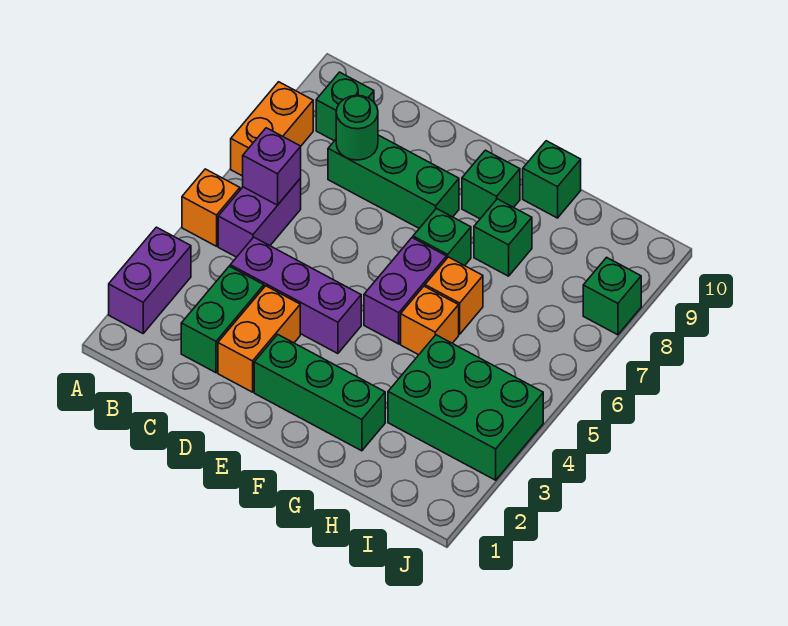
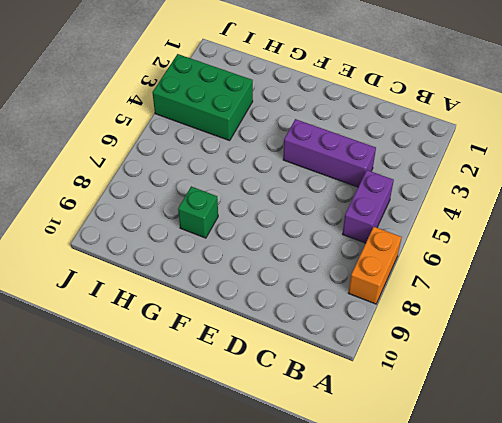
none -> purple brick A2:A3 level 1
none -> orange brick A5 level 1
none -> green brick B9 level 1

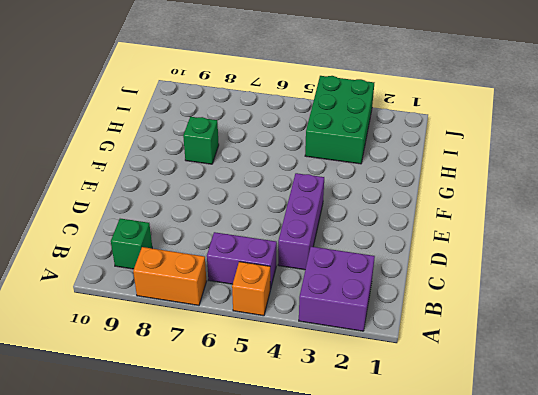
purple brick A2:B3 level 1 -> purple brick A2:A3 level 1
none -> green brick C2:C3 level 1
none -> green brick C8:E8 level 1
none -> orange brick D2:D3 level 1

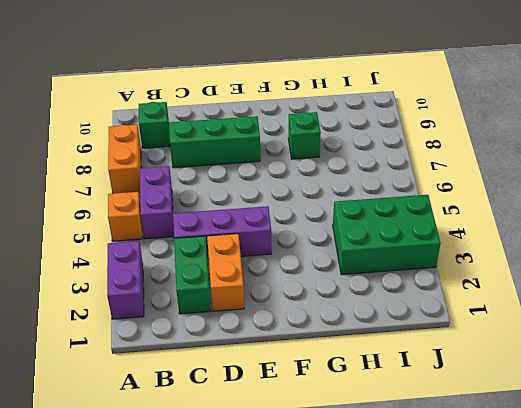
none -> green brick E2:G2 level 1
none -> purple brick F5:F6 level 1
none -> green brick F7 level 1

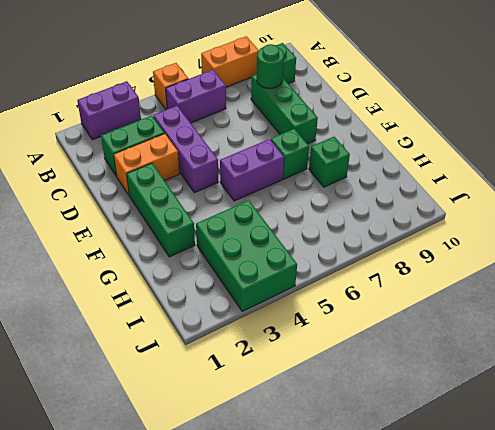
none -> green brick F9 level 1
none -> orange brick G5 level 1
none -> orange brick G6 level 1

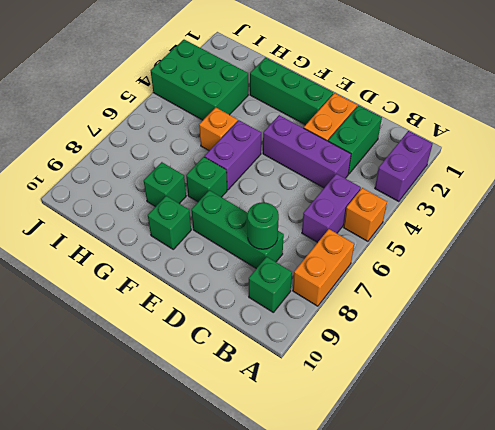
none -> orange brick G6 level 1
none -> green brick G10 level 1
none -> green brick J8 level 1

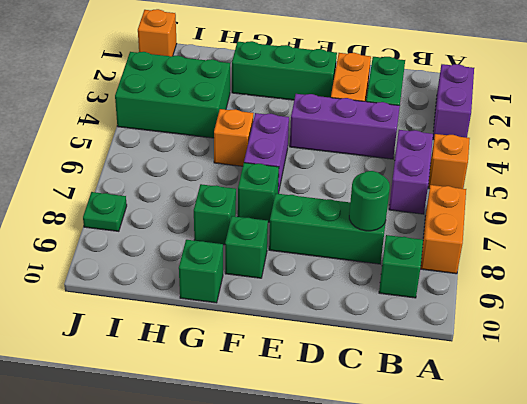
orange brick J1 level 1 -> orange brick G6 level 1
green plate J8 level 1 -> green brick J8 level 1
none -> purple brick B6 level 2

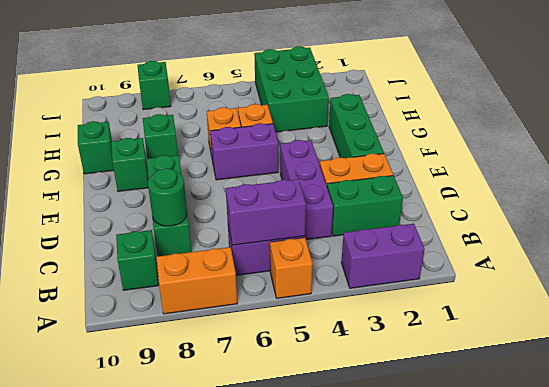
purple brick B5:B6 level 2 -> purple brick B6 level 2
none -> green brick F7 level 1

